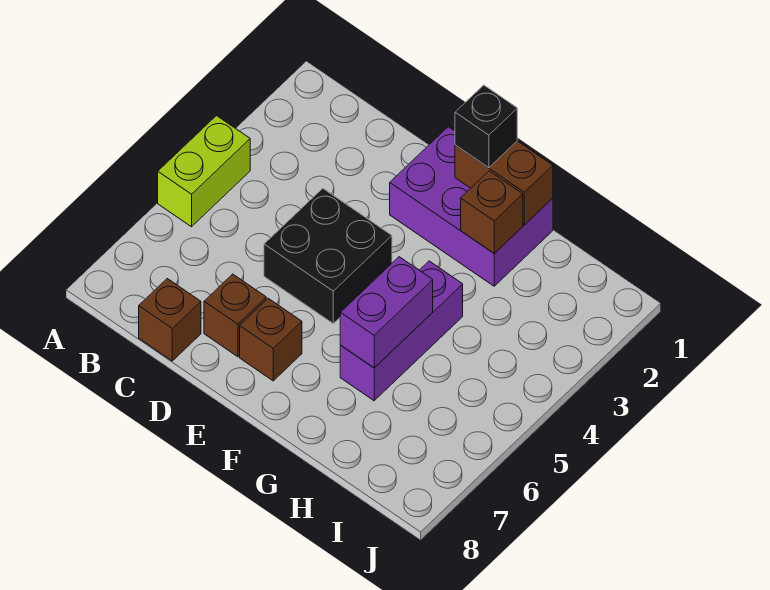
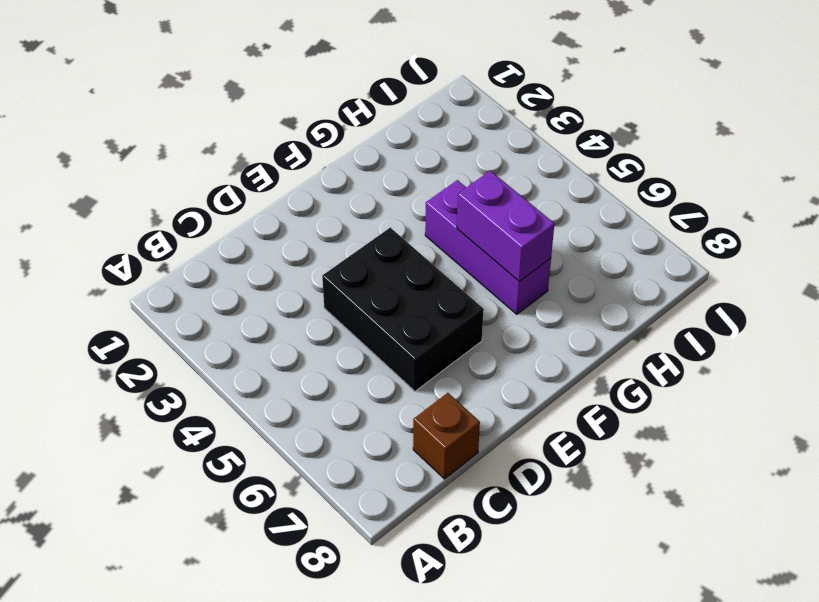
black brick D4:E6 level 1 -> black brick D4:E5 level 1
none -> lime brick A4:A5 level 1
none -> brown brick D7 level 1

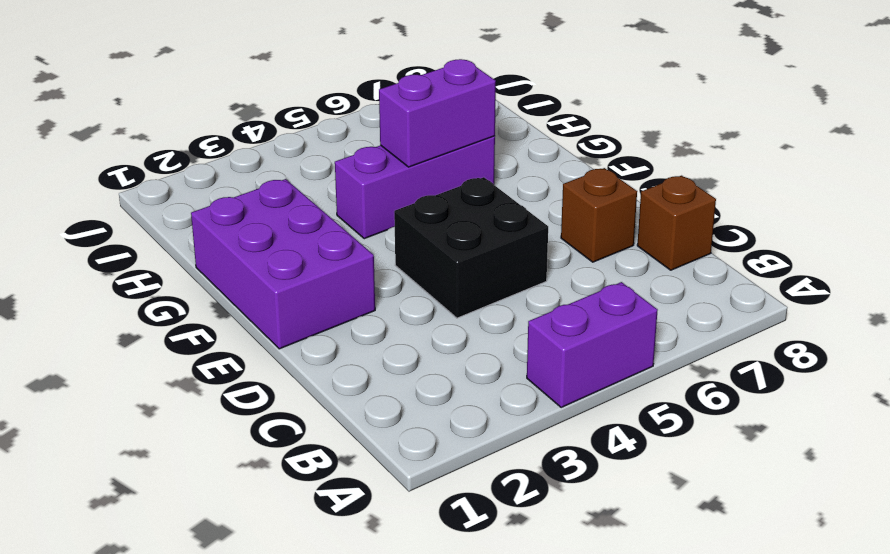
purple brick A4:A5 level 1 -> lime brick A4:A5 level 1
none -> brown brick E7 level 1
none -> brown brick F1:G1 level 2

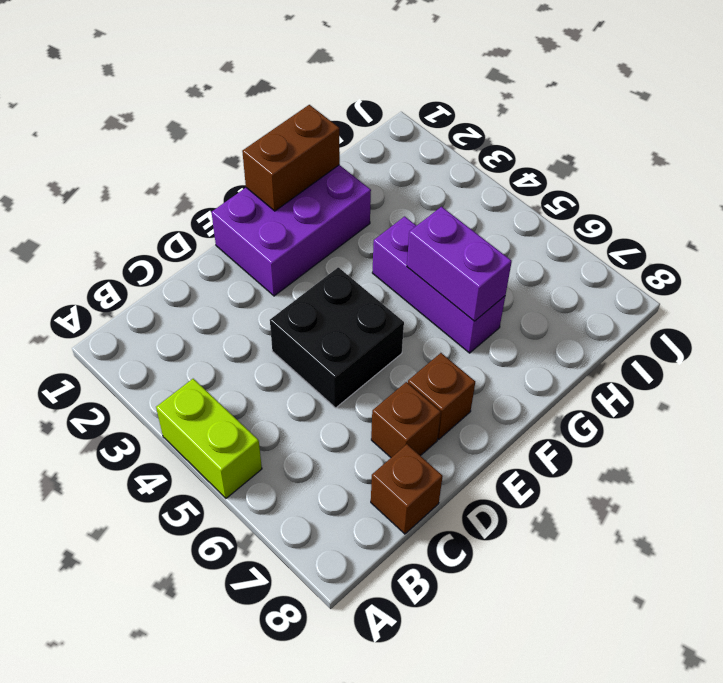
none -> brown brick G2 level 2
none -> black brick F1 level 3

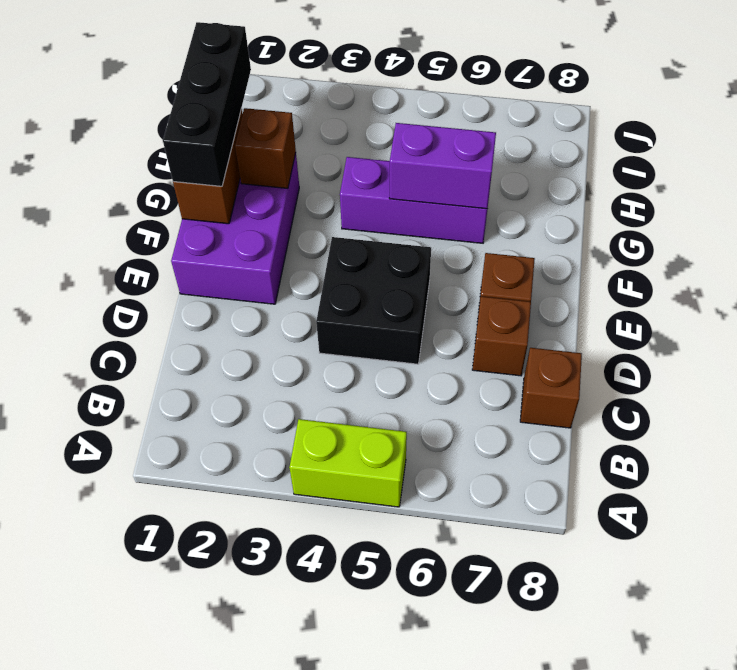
black brick F1:H1 level 3 -> black brick F1 level 3

